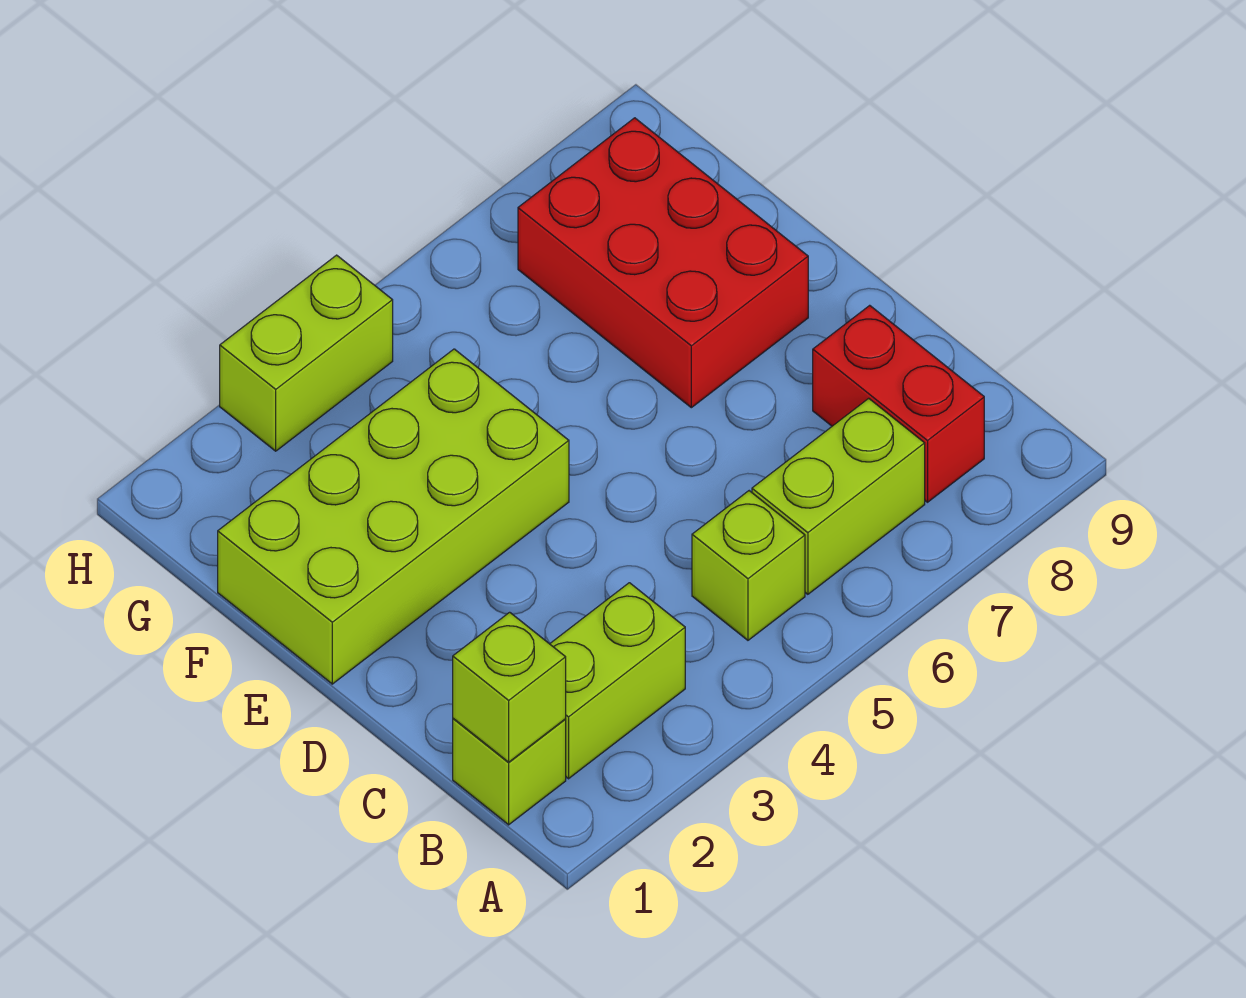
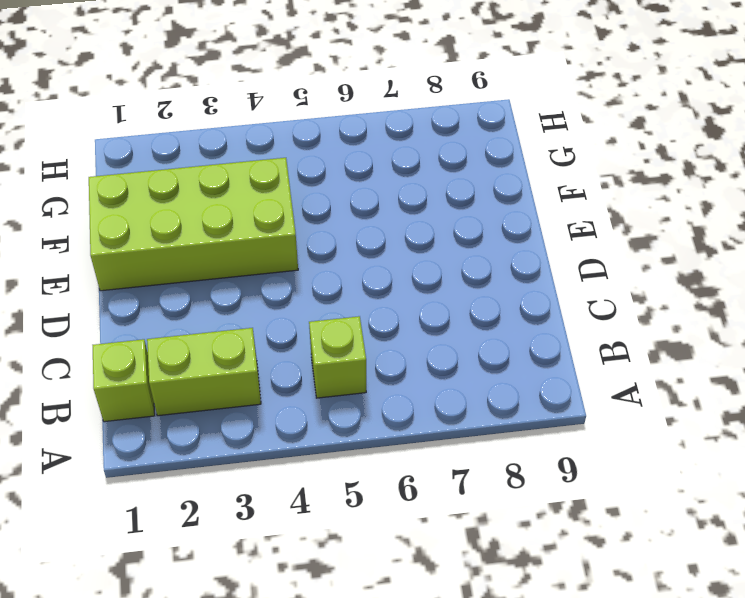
none -> lime brick B6:B7 level 1
none -> red brick B8:C8 level 1

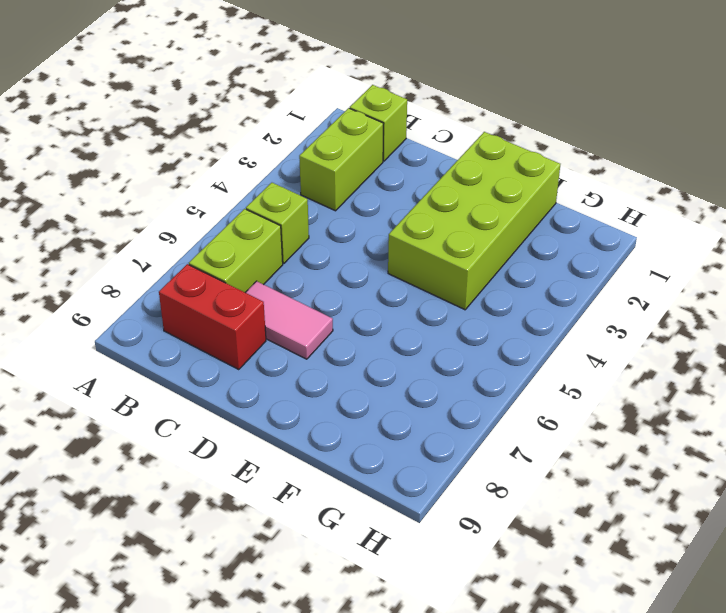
pink tile C7:D7 level 1 -> none
none -> red brick E7:G8 level 1
none -> lime brick H3:H4 level 1

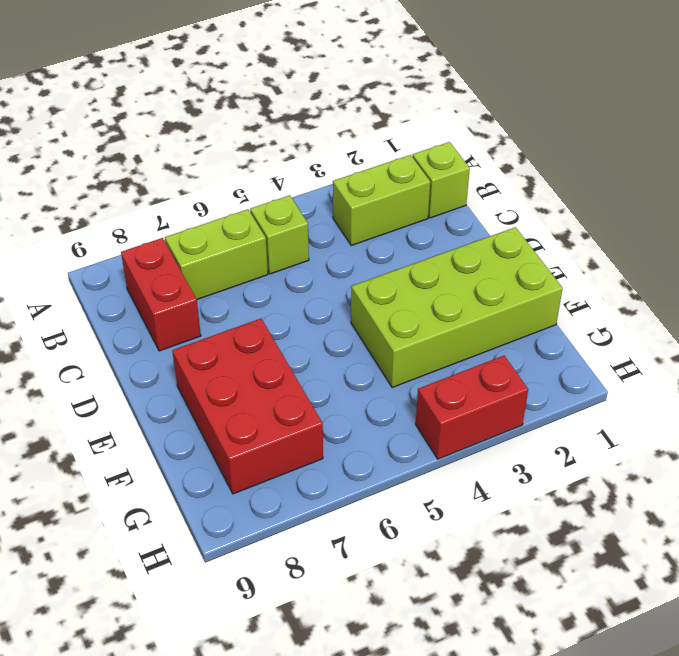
red brick H3:H4 level 1 -> lime brick H3:H4 level 1
none -> lime brick B1 level 2

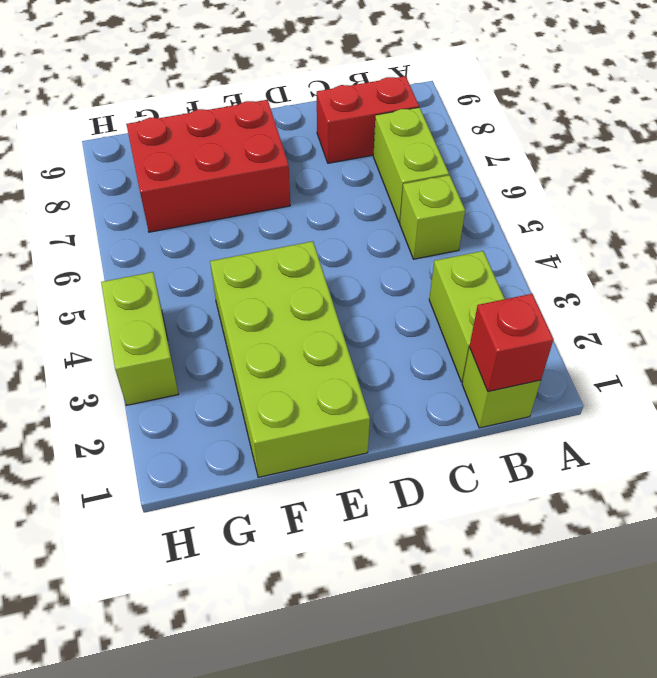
red brick B1 level 2 -> lime brick B1 level 2

